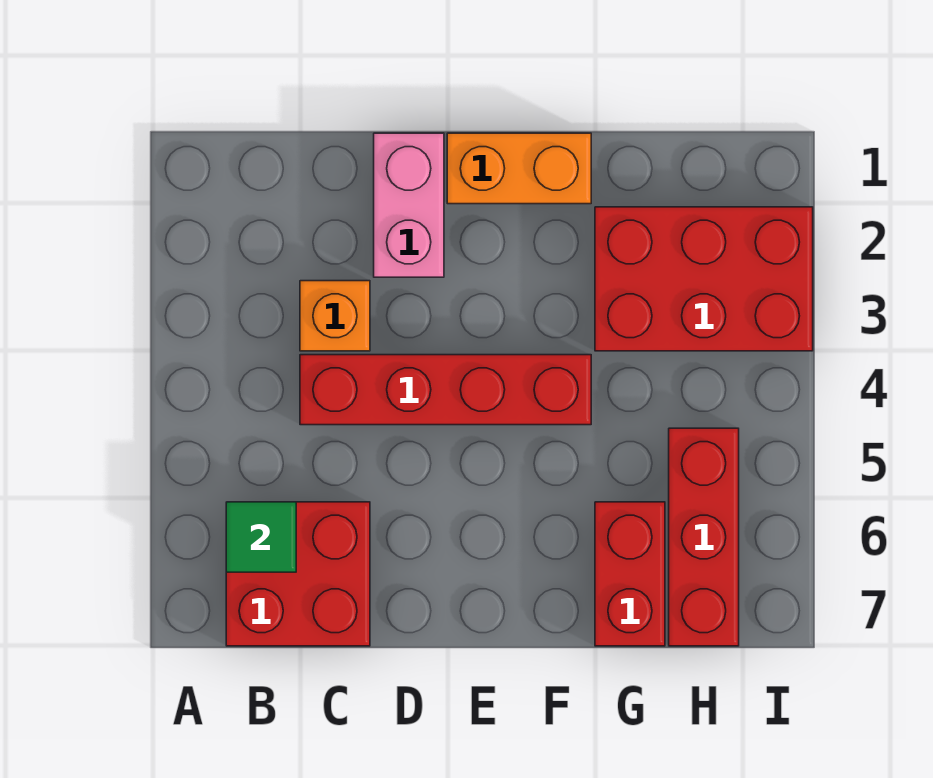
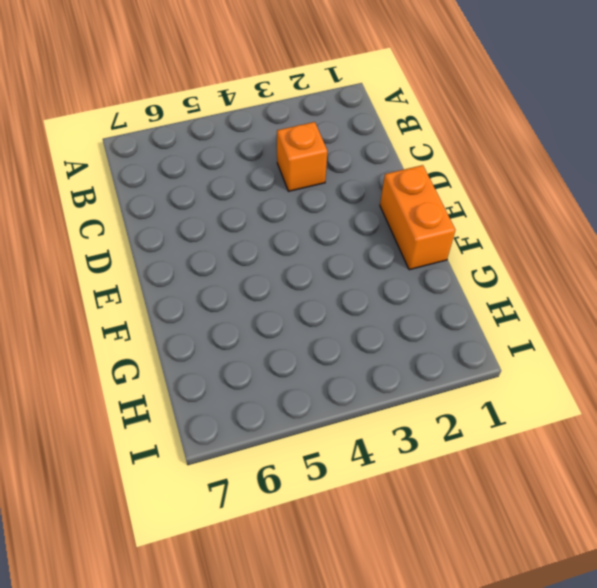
none -> red brick B6:C7 level 1
none -> red brick C4:F4 level 1

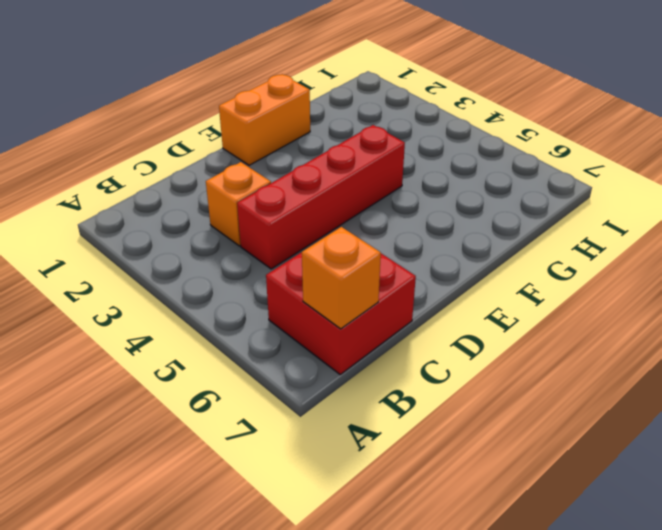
orange brick B7 level 2 -> none
none -> pink brick D1:D2 level 1
none -> red brick G2:I3 level 1

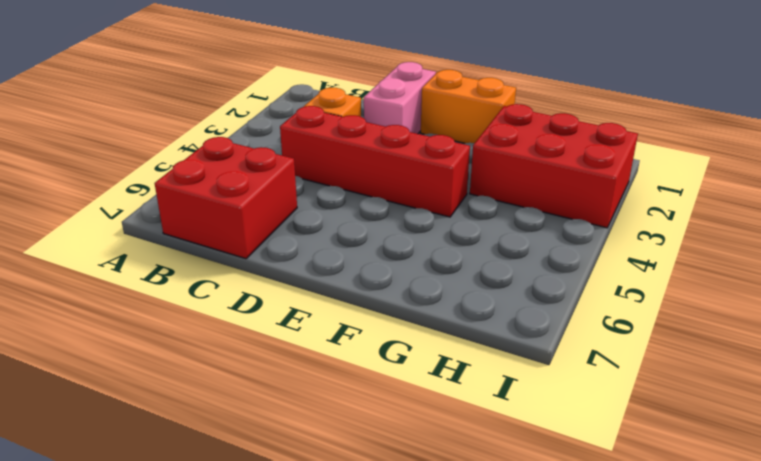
none -> red brick G6:G7 level 1
none -> red brick H5:H7 level 1

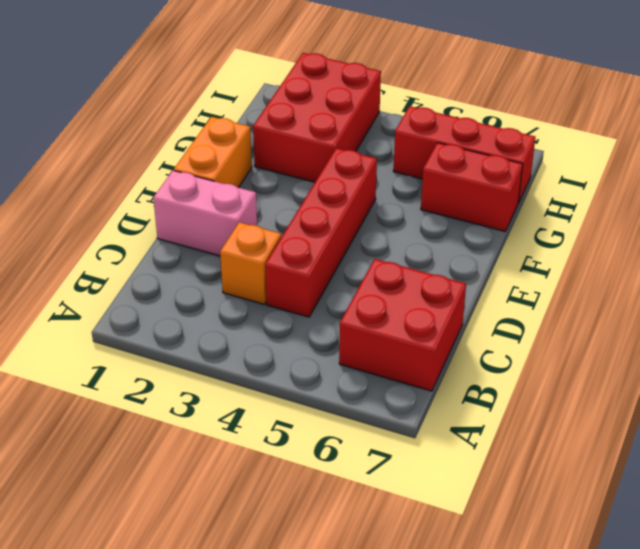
none -> green tile B6 level 2

